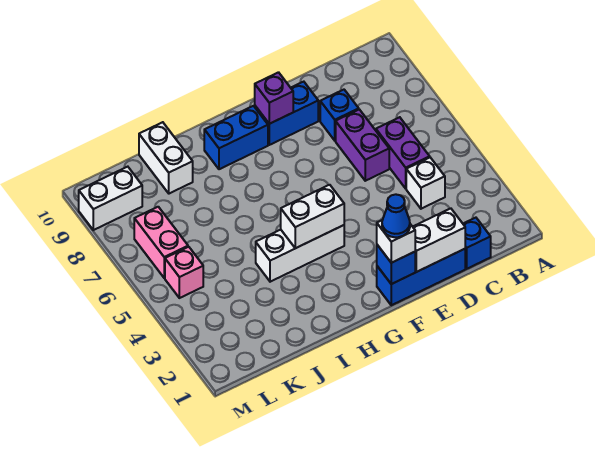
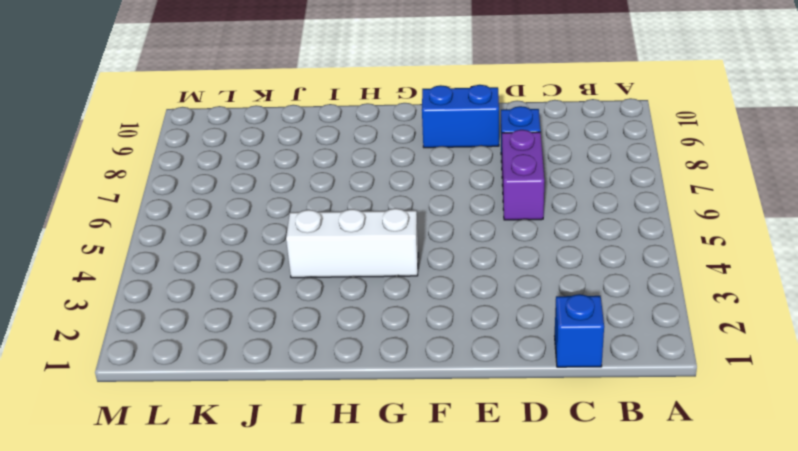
none -> white brick C4 level 1
none -> purple brick C5:C6 level 1
none -> blue brick D1:F1 level 1

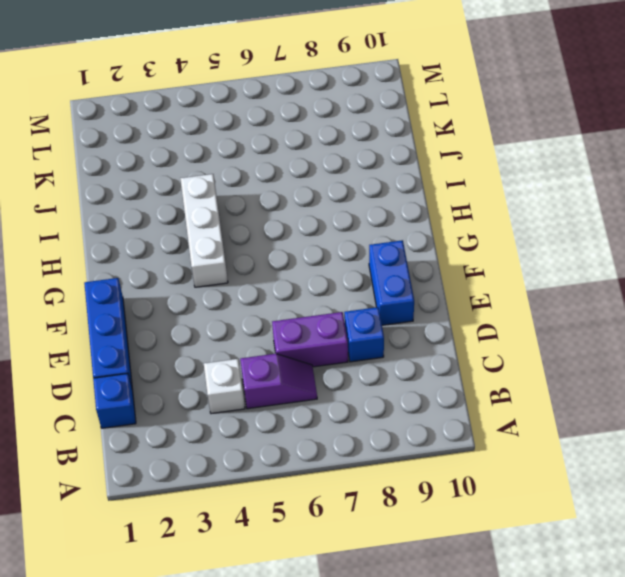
purple slope C5:C6 level 1 top 5 -> purple brick C5:C6 level 1
none -> blue brick G9:H9 level 1
none -> white brick J9:J10 level 1
none -> pink brick L5 level 1

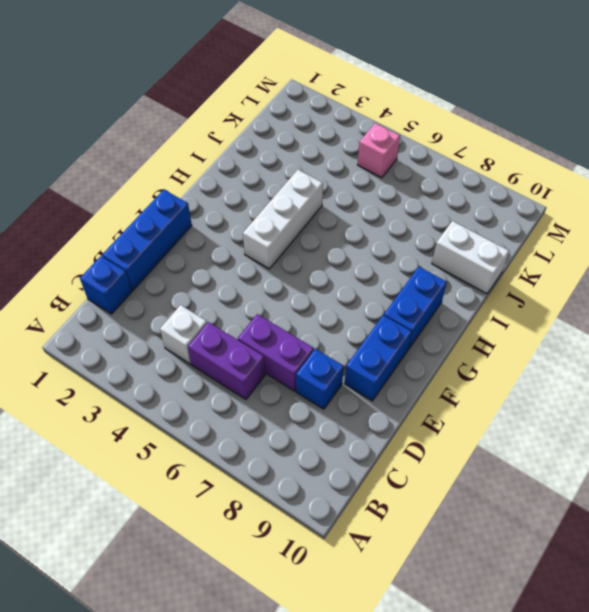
none -> pink brick L6:L7 level 1
none -> white brick L9:M9 level 1
none -> white brick D1:E1 level 2

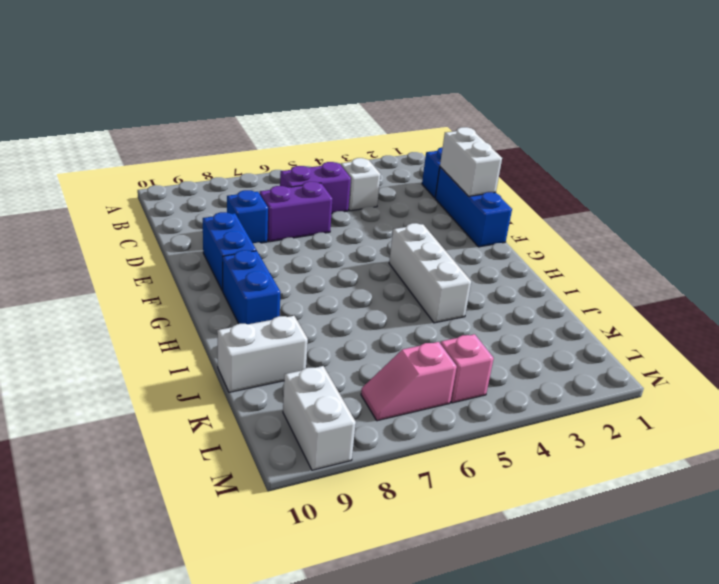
pink slope L6:L7 level 1 top 6 -> pink brick L6:L7 level 1
none -> blue brick F1 level 2
none -> purple brick F9 level 2
none -> white brick G4:H4 level 2

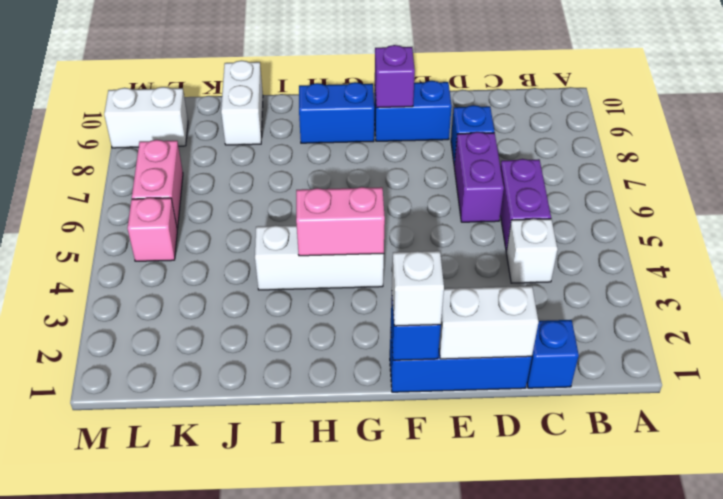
pink brick G4:H4 level 2 -> white brick G4:H4 level 2
none -> blue cone F1 level 4

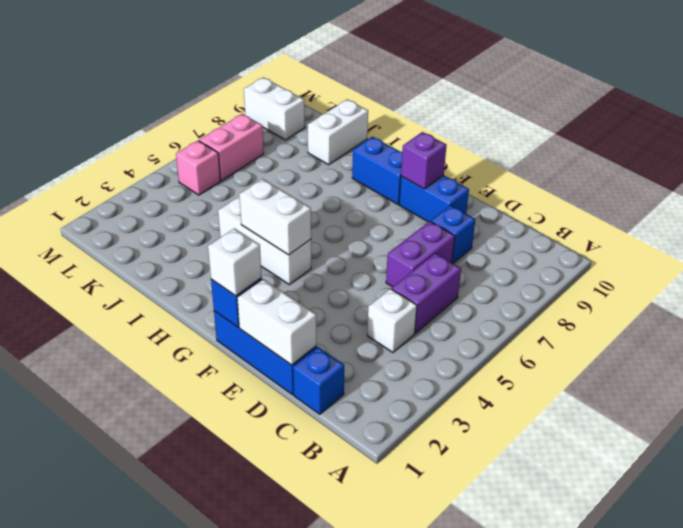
none -> blue cone F1 level 4

